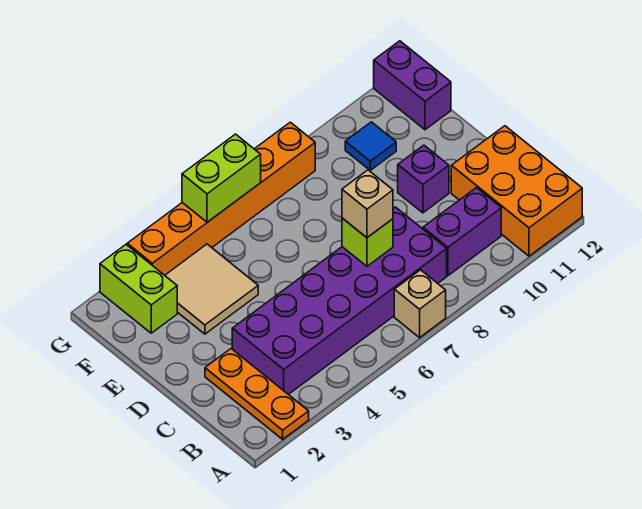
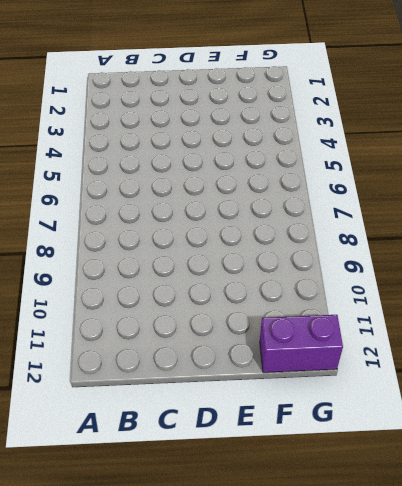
none -> orange plate A2:C2 level 1
none -> tan brick A7 level 1
none -> orange brick A11:C12 level 1

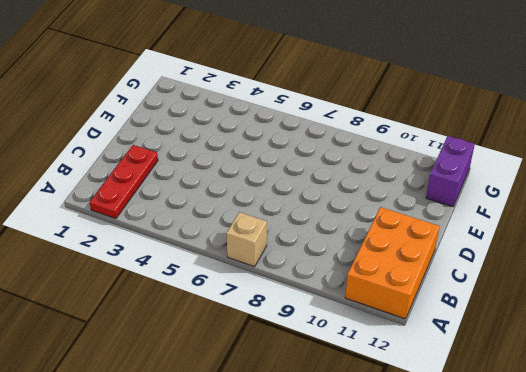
red plate A2:C2 level 1 -> orange plate A2:C2 level 1
none -> purple brick B3:C8 level 1
none -> purple brick B9:B10 level 1
none -> purple brick D10 level 1

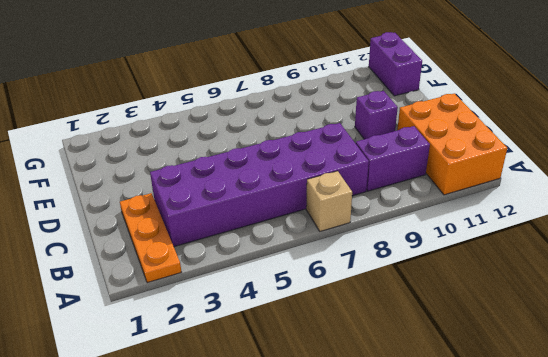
none -> tan tile E3:F4 level 1
none -> lime brick F2:G2 level 1
none -> blue tile F10 level 1

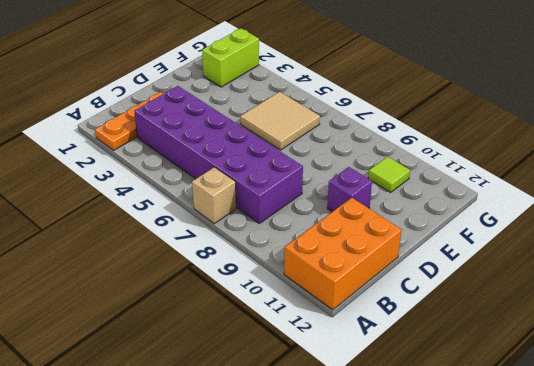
tan tile E5:F6 level 1 -> tan tile E3:F4 level 1
lime tile F10 level 1 -> blue tile F10 level 1
none -> purple brick B9:B10 level 1
none -> purple brick F12:G12 level 1
none -> orange brick G3:G8 level 1

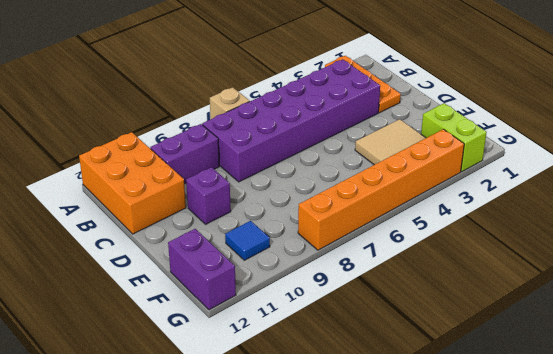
none -> lime brick C7 level 2
none -> lime brick G5:G6 level 2
none -> tan brick C7 level 3

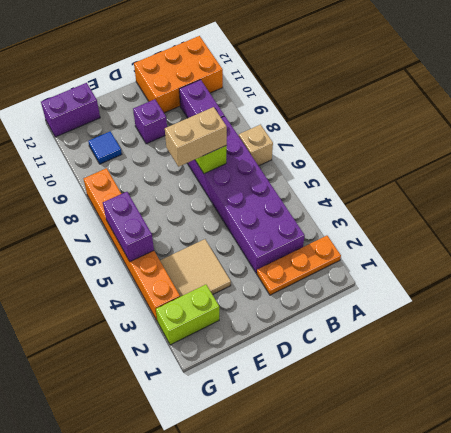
tan brick C7:D7 level 3 -> tan brick C7 level 3
purple brick G5:G6 level 2 -> lime brick G5:G6 level 2

